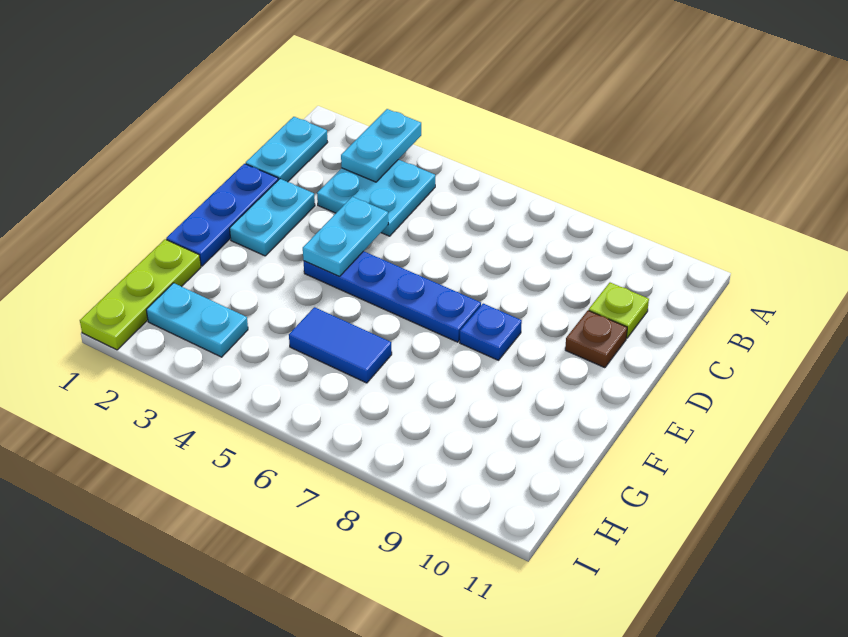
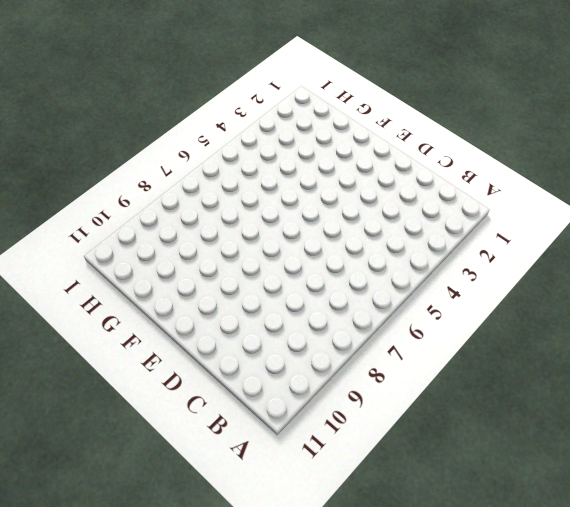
none -> cyan plate B1:C1 level 1
none -> cyan plate B3:C4 level 1
none -> lime plate C10 level 1

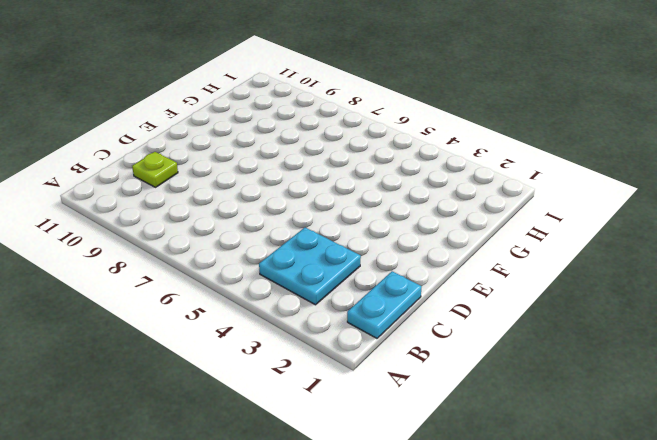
none -> blue plate D1:F1 level 1
none -> cyan plate D2:E2 level 1
none -> brown plate D10 level 1

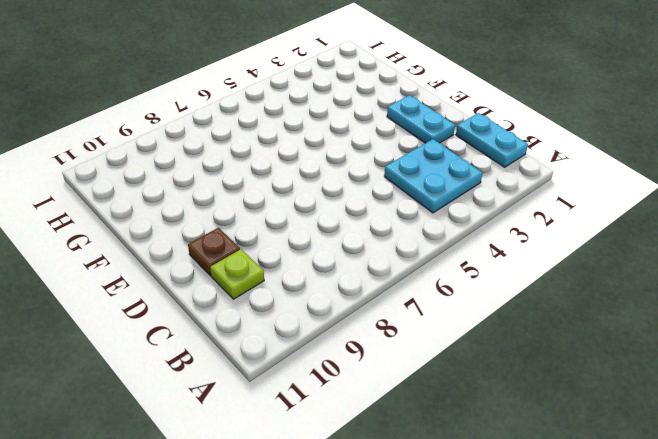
none -> blue plate D1:F1 level 1
none -> blue plate E4:E7 level 1
none -> blue plate E8 level 1

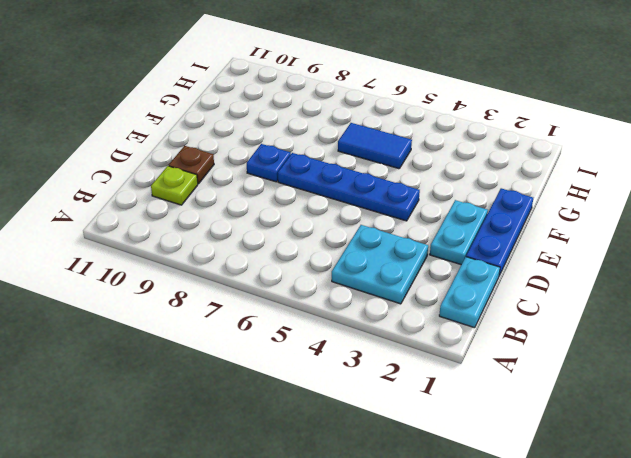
none -> lime plate G1:I1 level 1
none -> cyan plate H2:H3 level 1
none -> cyan plate A3:B3 level 2

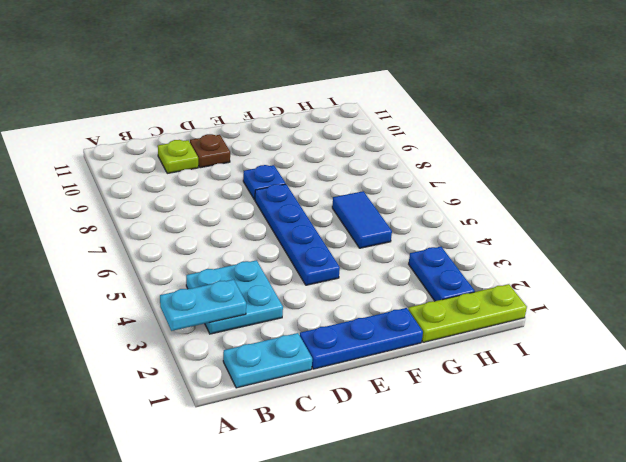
blue plate H2:H3 level 1 -> cyan plate H2:H3 level 1
none -> cyan plate D2:E2 level 1
none -> cyan plate D4:E4 level 2

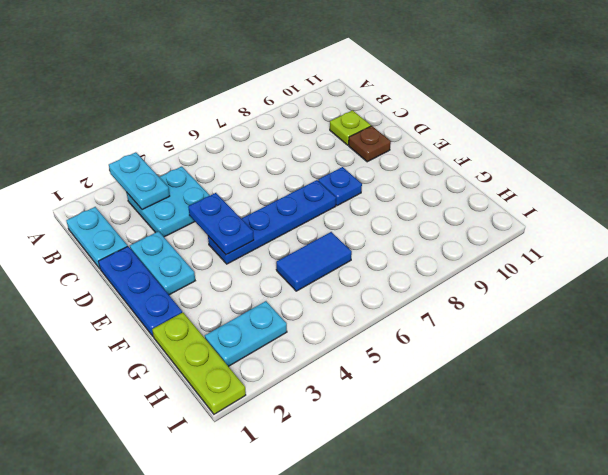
blue plate D4:E4 level 2 -> cyan plate D4:E4 level 2

